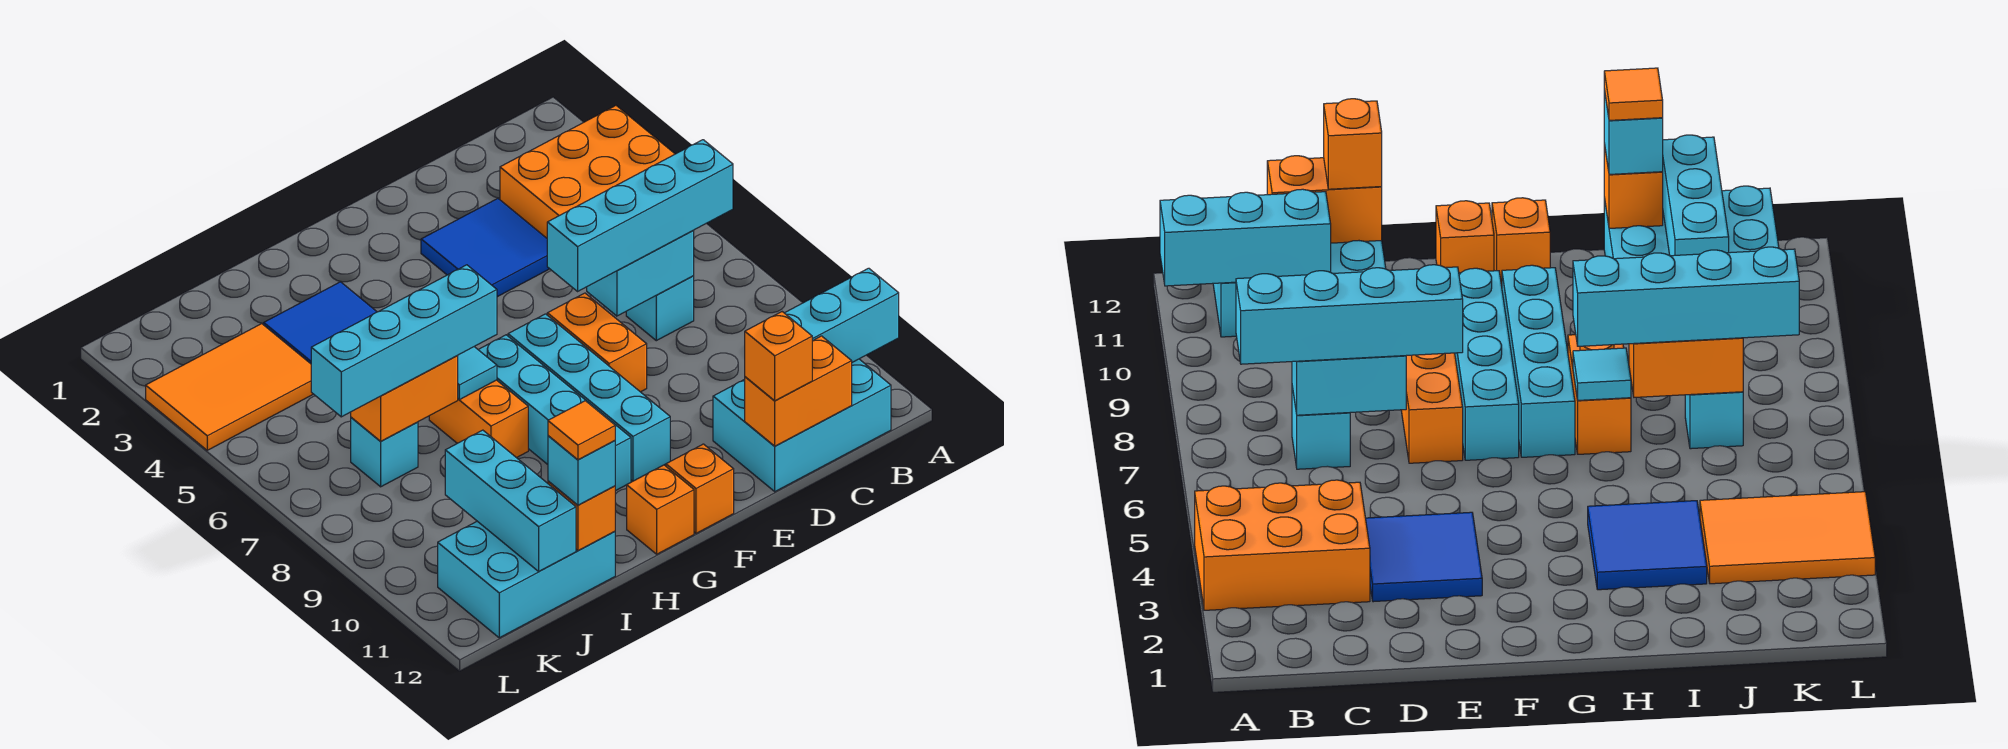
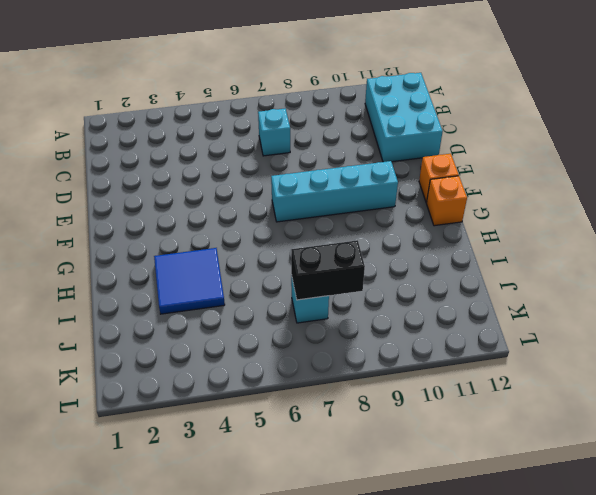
black brick J7:J8 level 2 -> orange brick I7:J7 level 2
none -> orange brick A3:C4 level 1
none -> blue tile D3:E4 level 1
none -> orange brick E7:E8 level 1

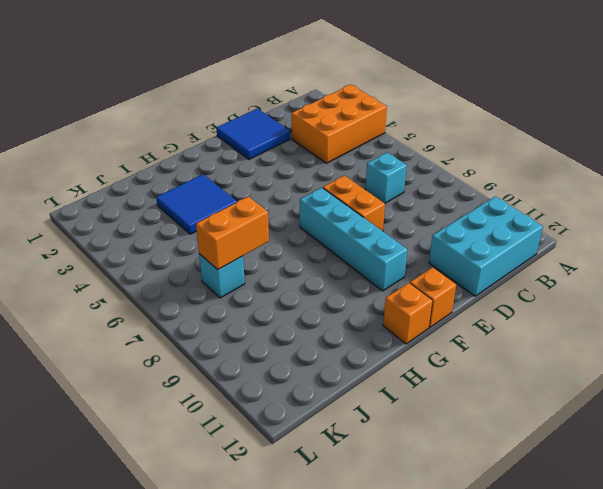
blue tile D1:E2 level 1 -> blue tile D3:E4 level 1
none -> cyan brick G7:G10 level 1
none -> orange brick H7:H8 level 1
none -> cyan brick I11:K12 level 1

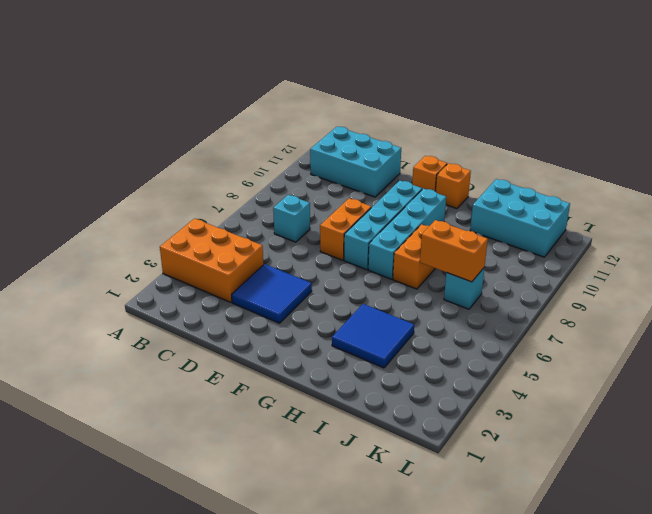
none -> orange tile J3:L4 level 1
none -> cyan brick A11:C11 level 2
none -> cyan brick C7:D7 level 2

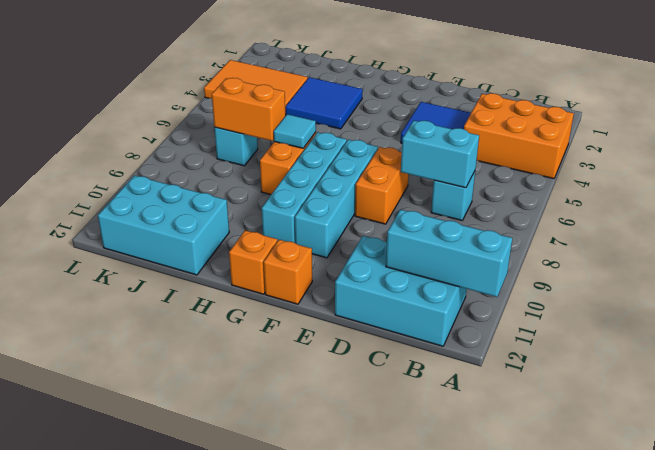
none -> orange brick C12:D12 level 2
none -> orange brick I12 level 2
none -> cyan brick J10:J12 level 2

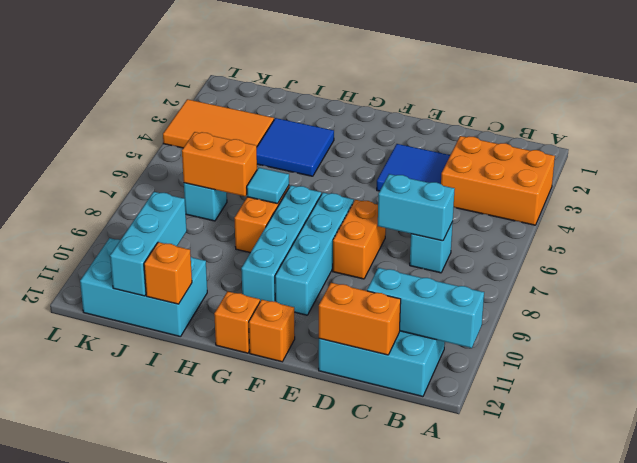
none -> cyan brick B7:E7 level 3
none -> orange brick D12 level 3
none -> cyan brick H7:K7 level 3

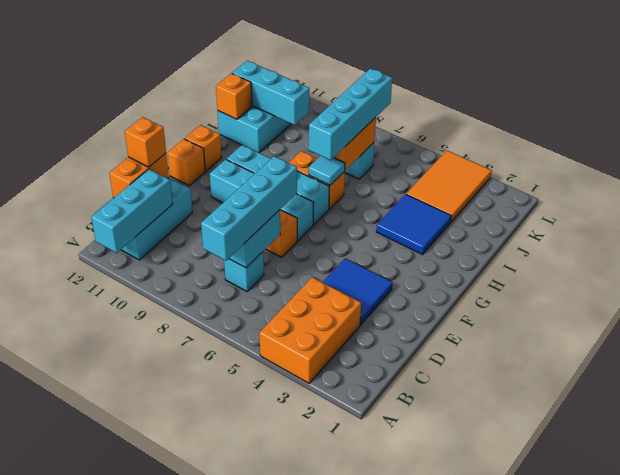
none -> cyan brick I12 level 3
none -> orange tile I12 level 4

